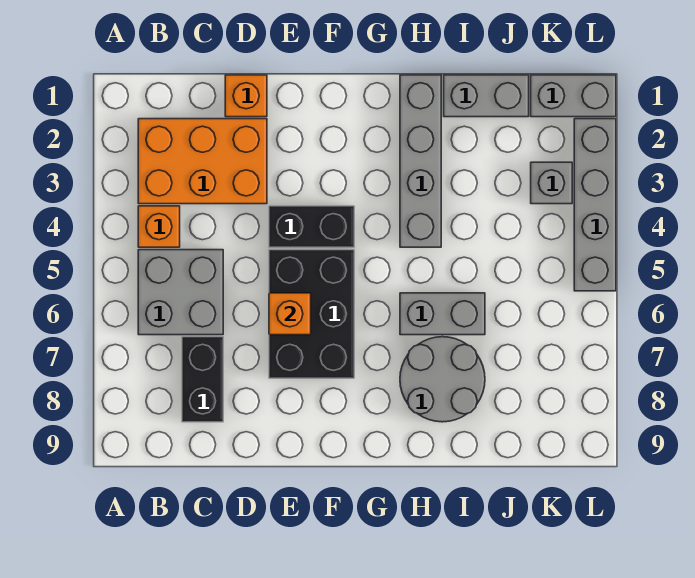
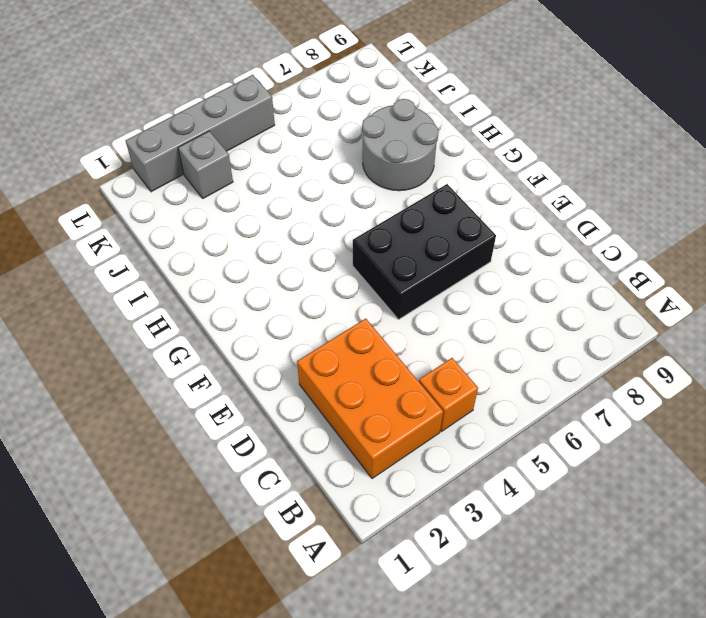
none -> grey brick B5:C6 level 1
none -> black brick C7:C8 level 1
none -> orange brick D1 level 1

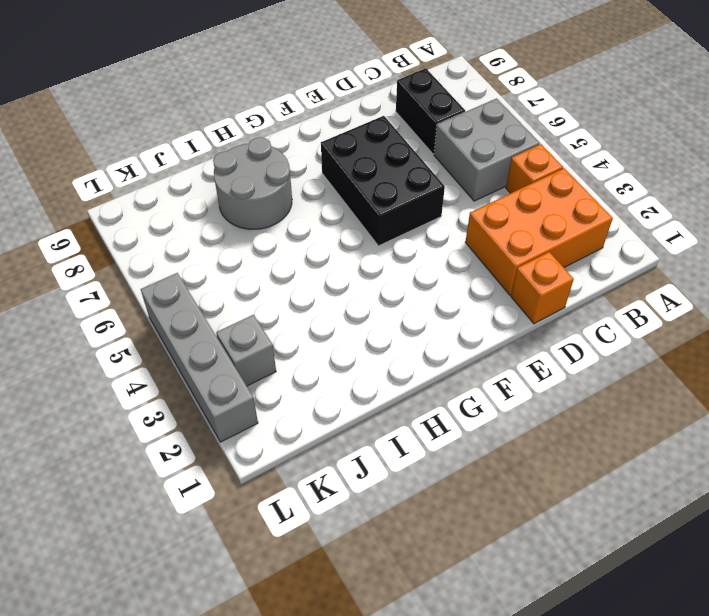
none -> black brick E4:F4 level 1
none -> grey brick H1:H4 level 1
none -> grey brick H6:I6 level 1

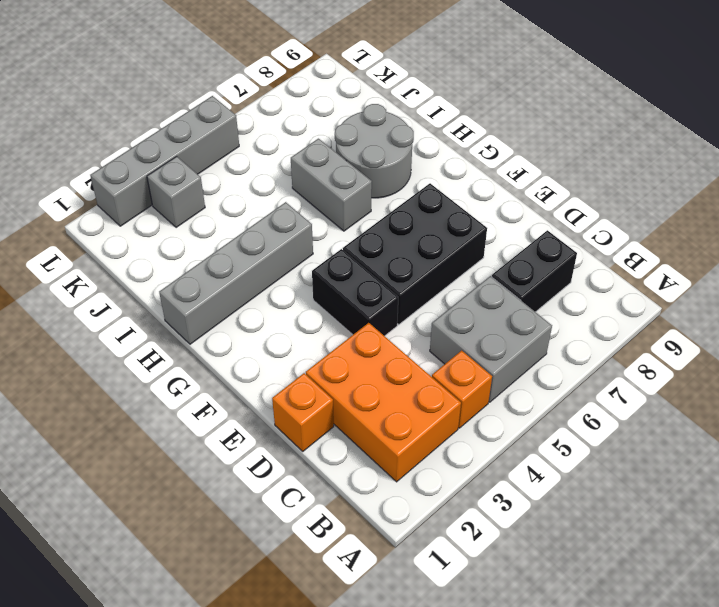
none -> grey brick I1:J1 level 1
none -> grey brick K1:L1 level 1
none -> orange brick E6 level 2

